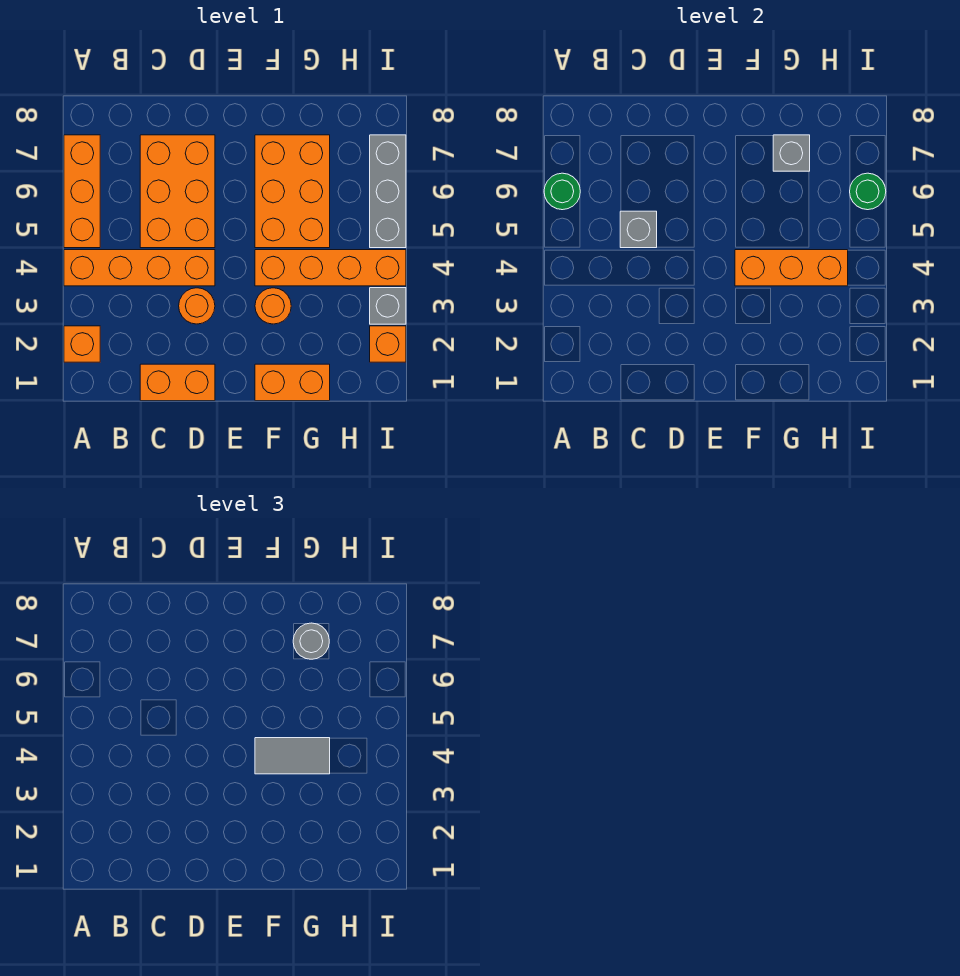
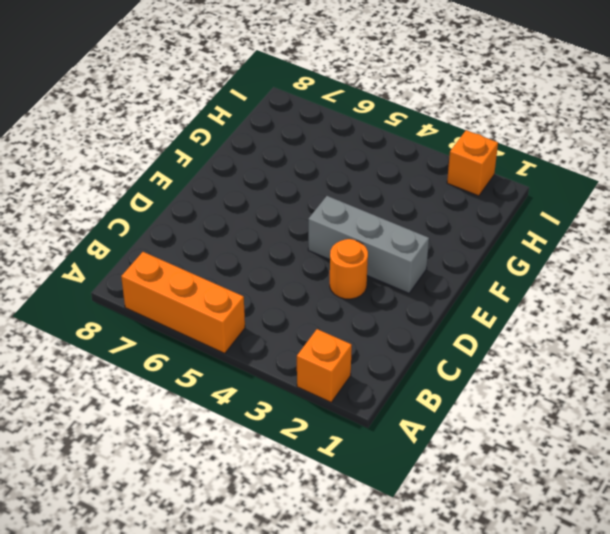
grey brick E2:E4 level 1 -> grey brick I5:I7 level 1
none -> orange brick A4:D4 level 1
none -> orange brick C1:D1 level 1
none -> orange brick C5:D7 level 1

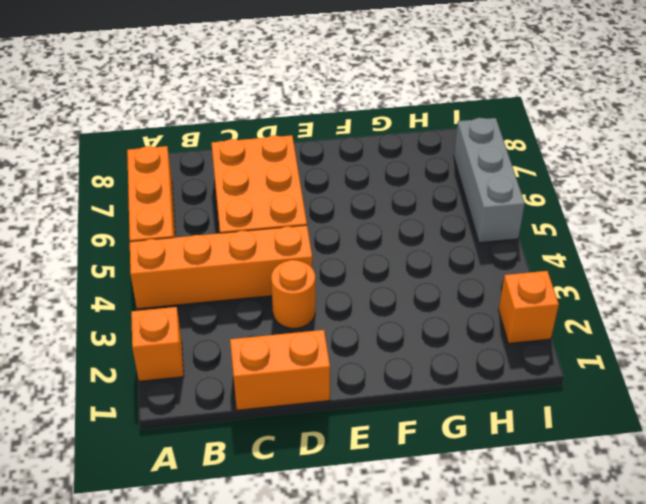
none -> orange brick F1:G1 level 1
none -> orange round brick F3 level 1
none -> orange brick F4:I4 level 1

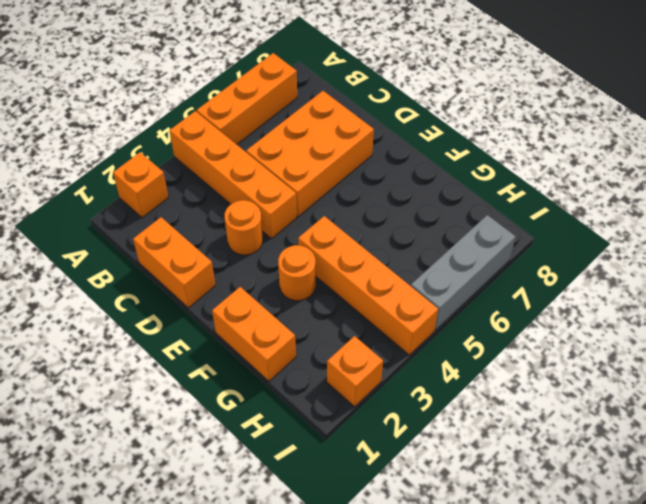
none -> orange brick F5:G7 level 1
none -> grey brick I3 level 1
none -> green round brick A6 level 2

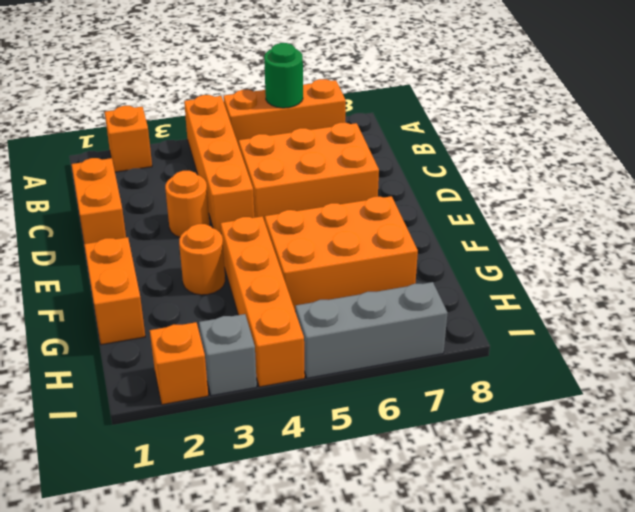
none -> grey brick C5 level 2
none -> orange brick F4:H4 level 2
none -> grey brick G7 level 2

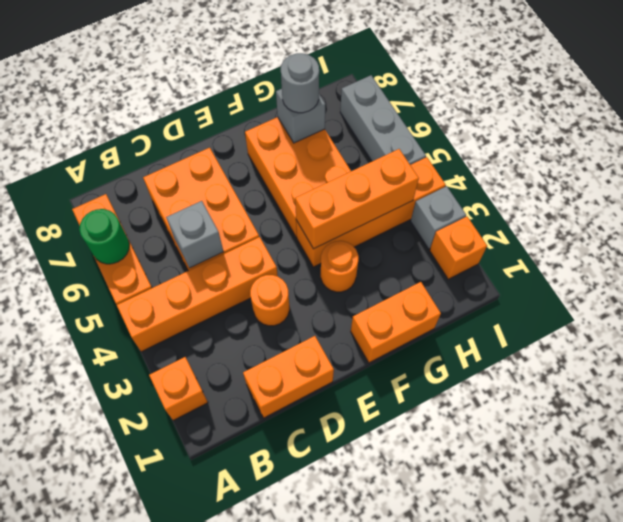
none -> green round brick I6 level 2
none -> grey tile F4:G4 level 3

